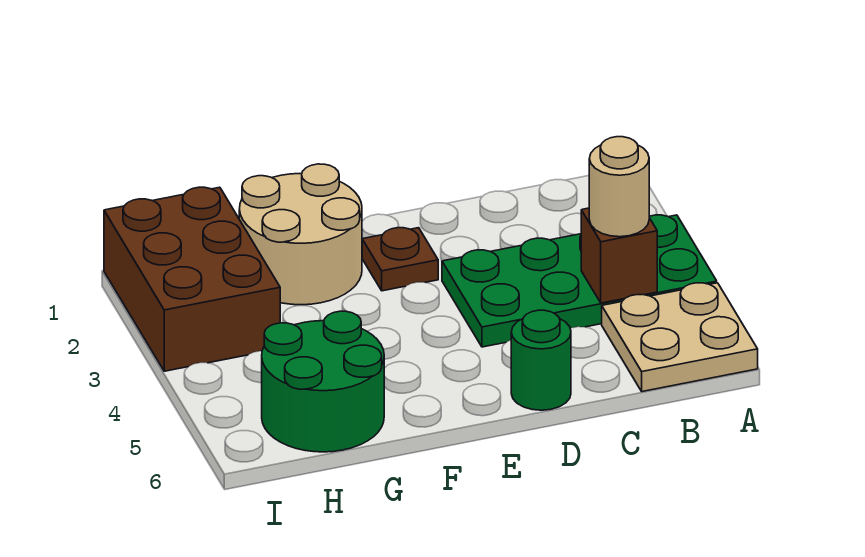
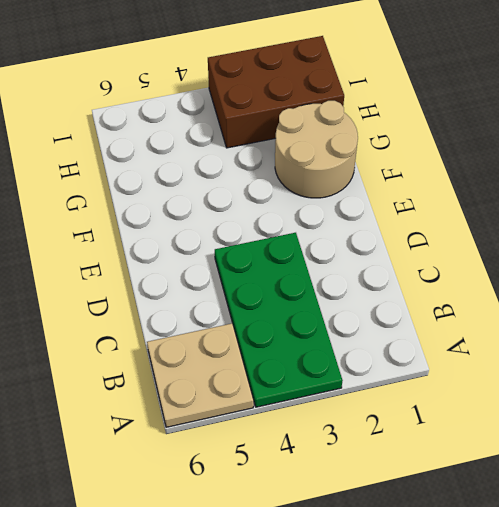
none -> green round brick D6 level 1
none -> brown plate E2 level 1

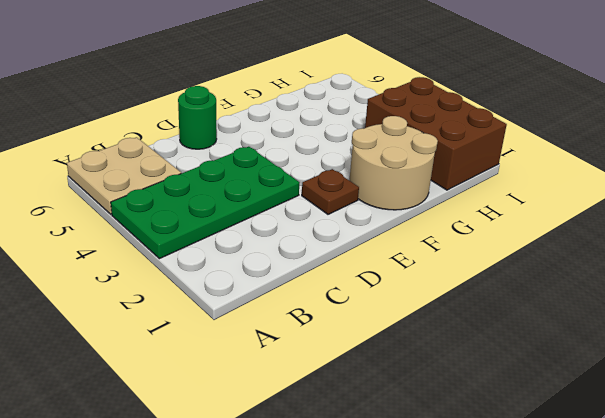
none -> green round brick G5:H6 level 1
none -> brown brick B4 level 2

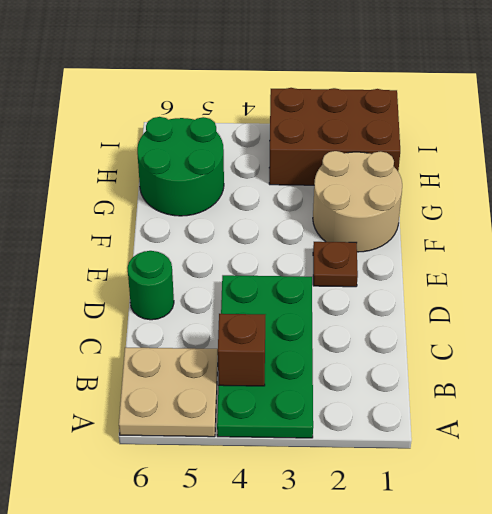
none -> tan round brick B4 level 3

